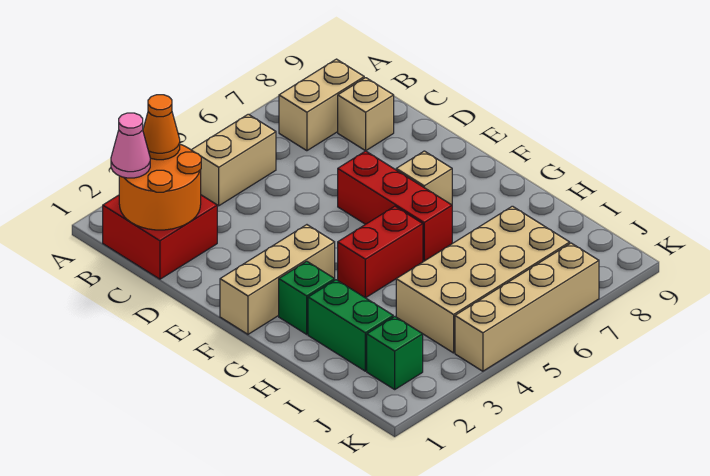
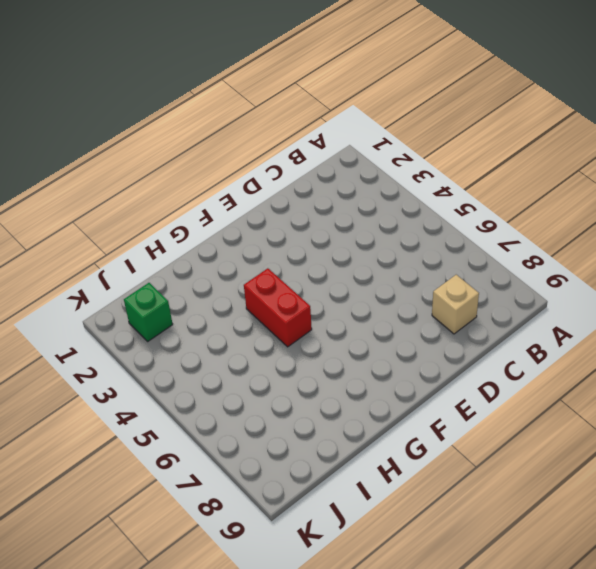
none -> red brick B1:C2 level 1
none -> tan brick B4:B5 level 1
none -> tan brick B7:B8 level 1

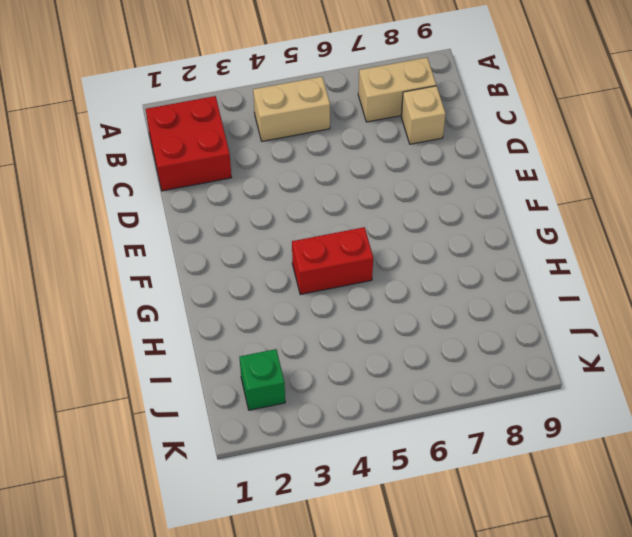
none -> red brick E6:G6 level 1
none -> tan brick F1:F3 level 1
none -> tan brick F7 level 1

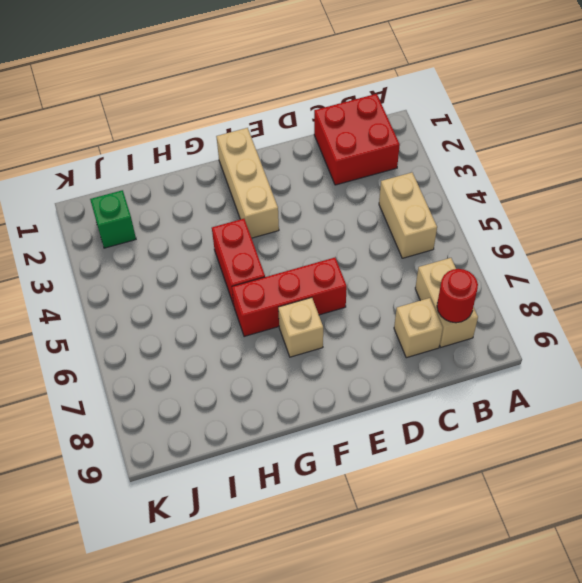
red round brick B8 level 2 -> none
none -> green brick G2 level 1
none -> green brick H2:I2 level 1
none -> tan brick I4:J7 level 1

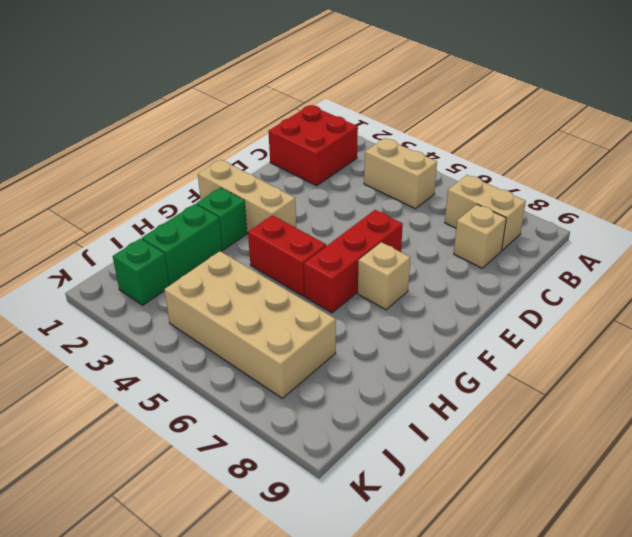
none -> tan brick K4:K7 level 1
none -> orange round brick B1:C2 level 2
none -> pink cone B1 level 3

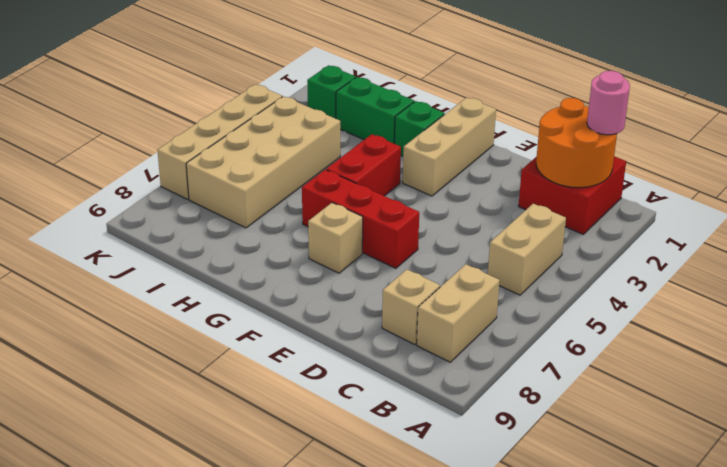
pink round brick B1 level 3 -> pink cone B1 level 3
none -> orange cone B2 level 3

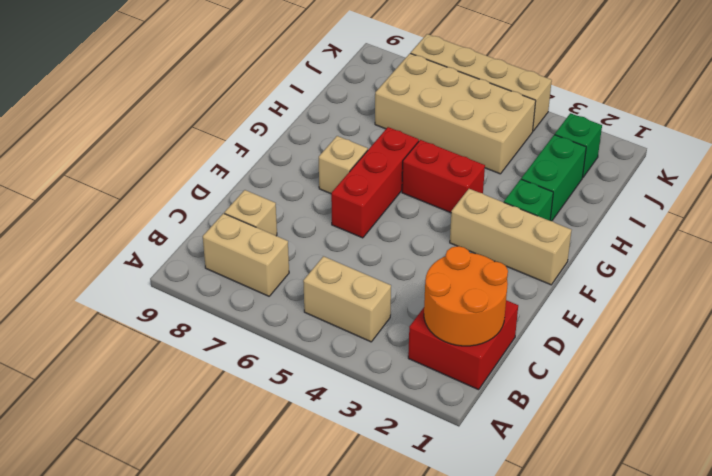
none -> pink cone B1 level 3
none -> orange cone B2 level 3

